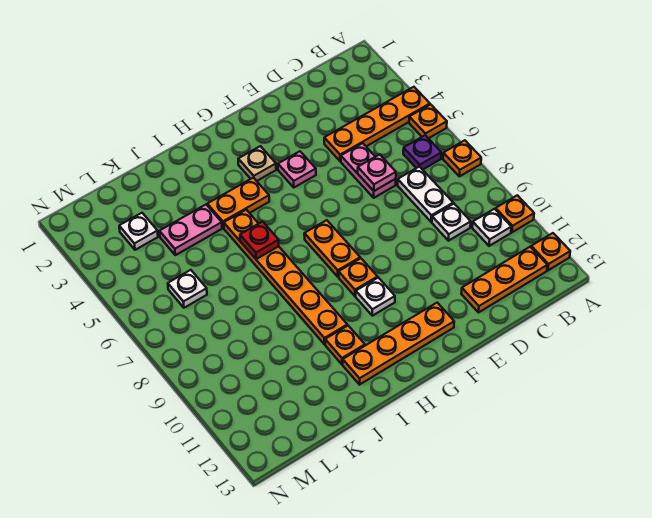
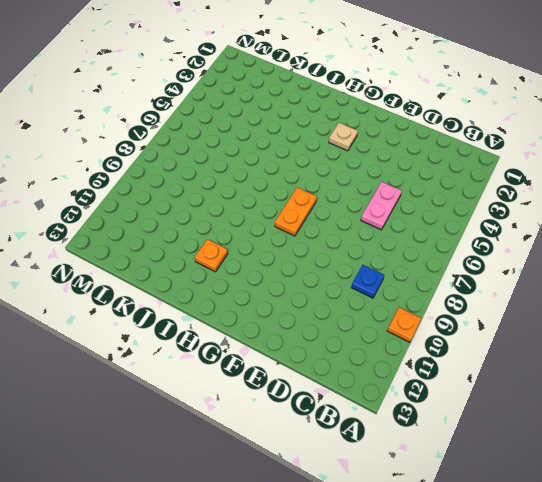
blue plate C9 level 1 -> white plate C9 level 1
none -> orange plate A4:D4 level 1
none -> orange plate A5 level 1
none -> orange plate A7 level 1

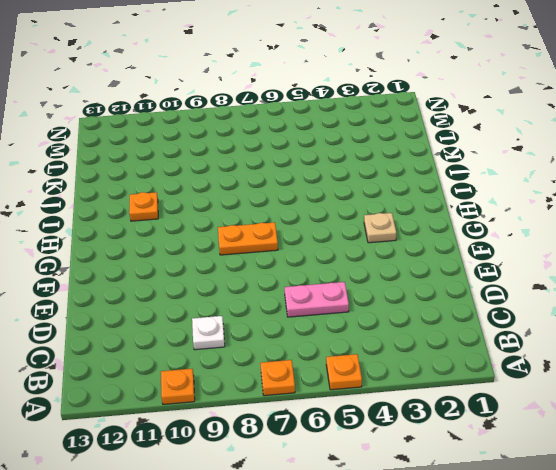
none -> orange plate A4:D4 level 1
none -> orange plate A12 level 1
none -> purple plate B6 level 1

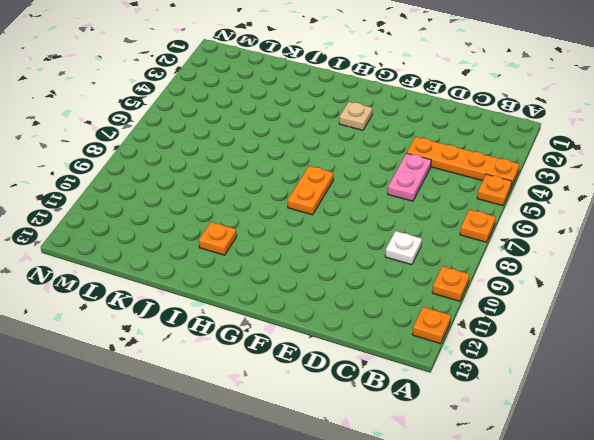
none -> purple plate B6 level 1
none -> white plate B10 level 1
none -> orange plate B12:D12 level 1

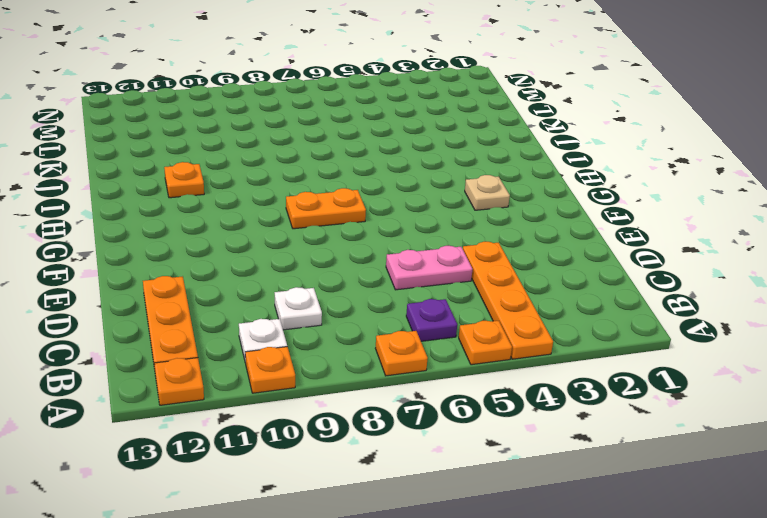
none -> white plate C7:C8 level 1
none -> pink plate F4 level 1
none -> orange plate F12:I12 level 1

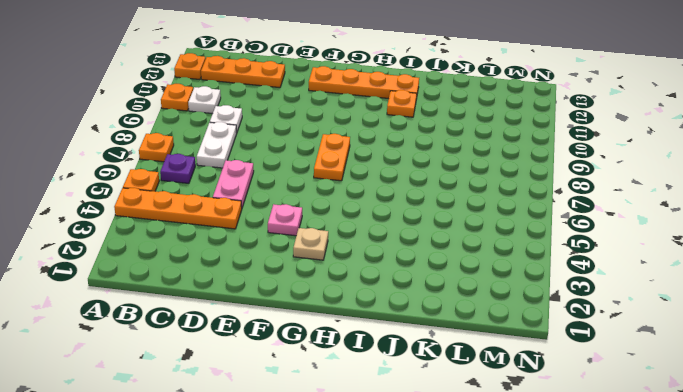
none -> orange plate G9 level 1
none -> white plate G10 level 1
none -> orange plate H4:I4 level 1

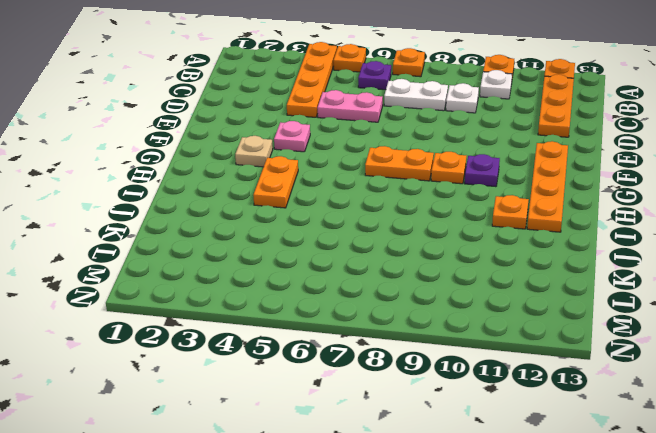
purple plate G10 level 1 -> white plate G10 level 1
none -> orange plate I5:I10 level 1
none -> pink plate J4:K4 level 1
none -> white plate L3 level 1

